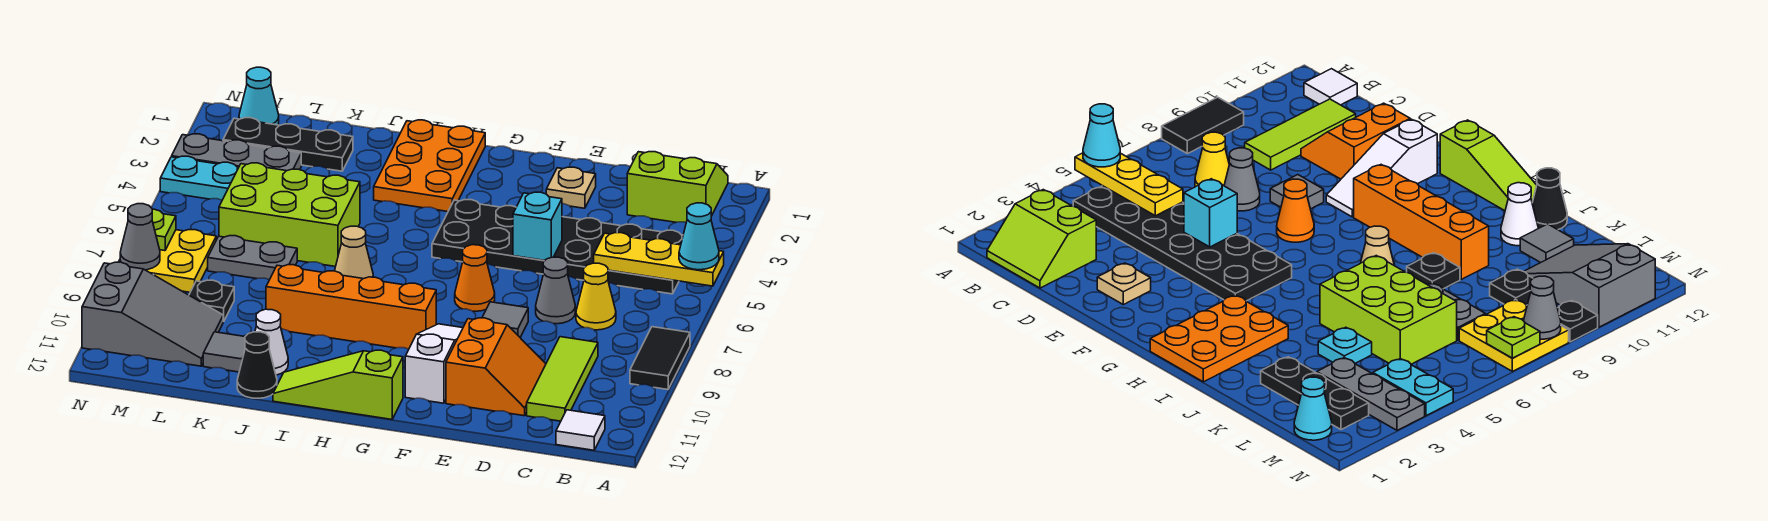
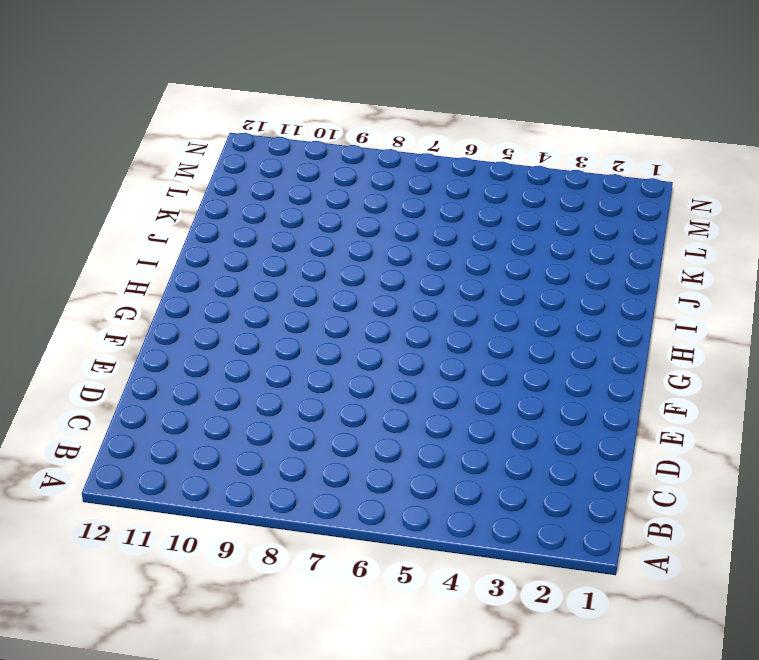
none -> black tile A8:A9 level 1
none -> lime slope B1:C2 level 1 top 2
none -> black plate B4:G5 level 1
none -> white tile B12 level 1

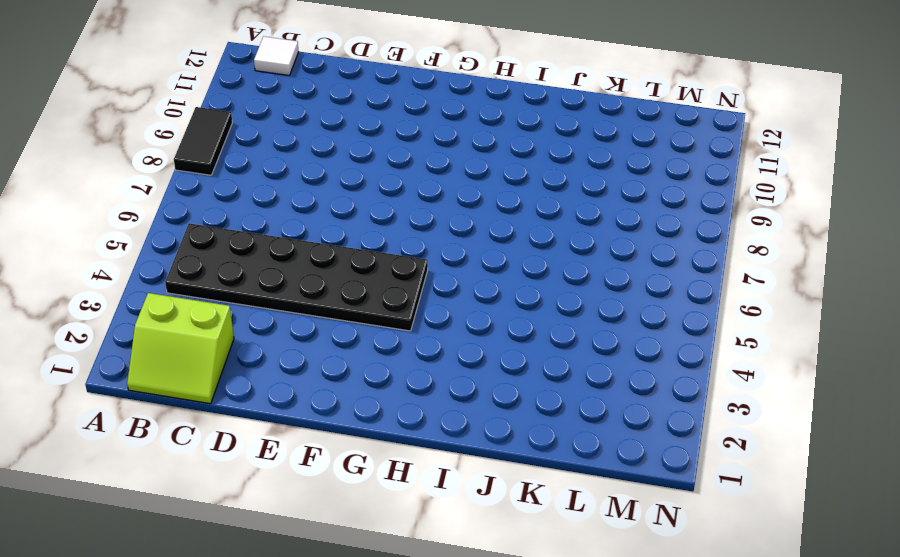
none -> yellow cone C7 level 1
none -> lime tile C9:C11 level 1
none -> grey cone D7 level 1
none -> orange slope D10:E11 level 1 top E

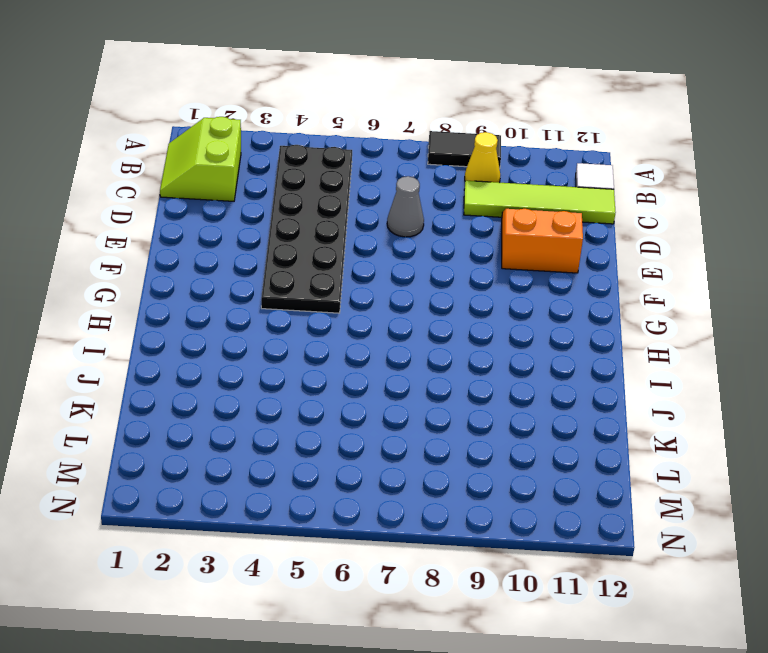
yellow cone B9 level 1 -> yellow cone C7 level 1
lime tile C9:C12 level 1 -> lime tile C9:C11 level 1
none -> tan plate E2 level 1
none -> grey tile E8 level 1
none -> orange cone F7 level 1
none -> white slope F9:F11 level 1 top 11

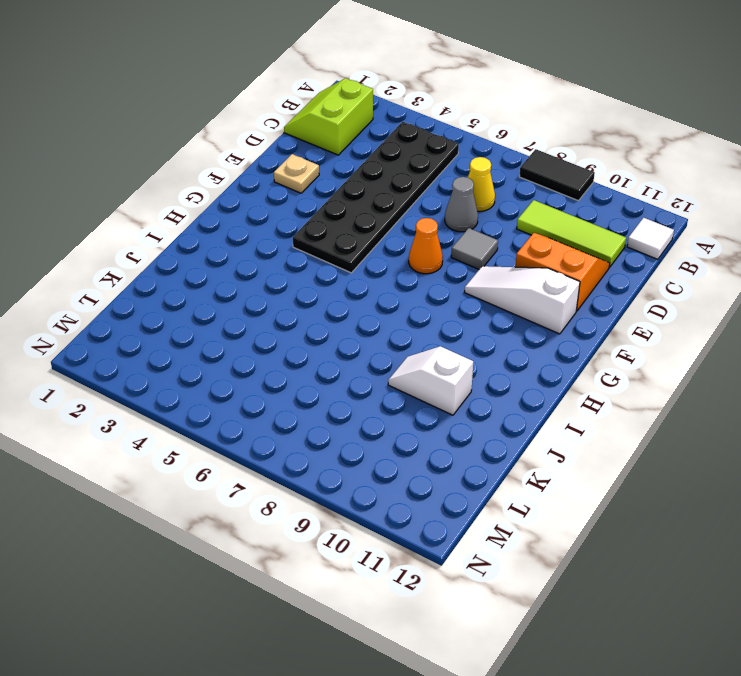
white slope J9:J10 level 1 top 10 -> orange brick G9:J9 level 1
none -> lime slope G12:I12 level 1 top G
none -> orange plate H1:I3 level 1
none -> tan cone I7 level 1
none -> lime brick J5:L6 level 1

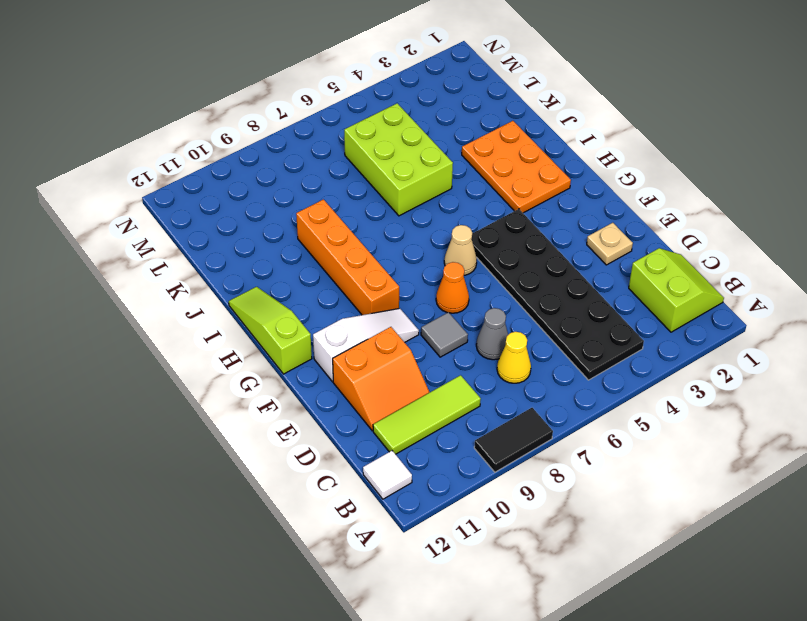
tan cone G6 level 1 -> tan cone I7 level 1
orange plate H2:J3 level 1 -> orange plate H1:I3 level 1
none -> black plate J8 level 1
none -> white cone J11 level 1
none -> black cone J12 level 1
none -> black plate K2:M2 level 1

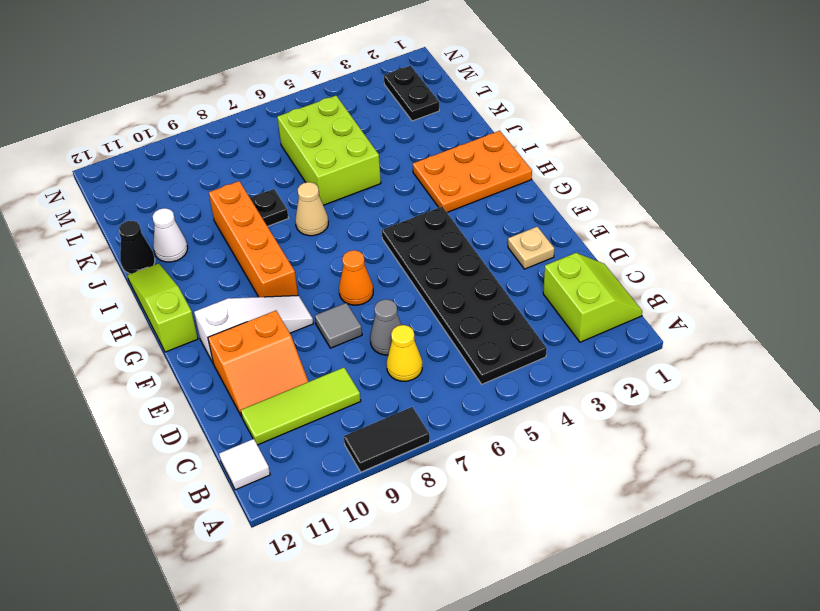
black plate L2:M2 level 1 -> black plate K2:M2 level 1
none -> cyan plate K4 level 1
none -> grey plate K7:L7 level 1
none -> grey tile K11 level 1
none -> grey plate L3:N3 level 1

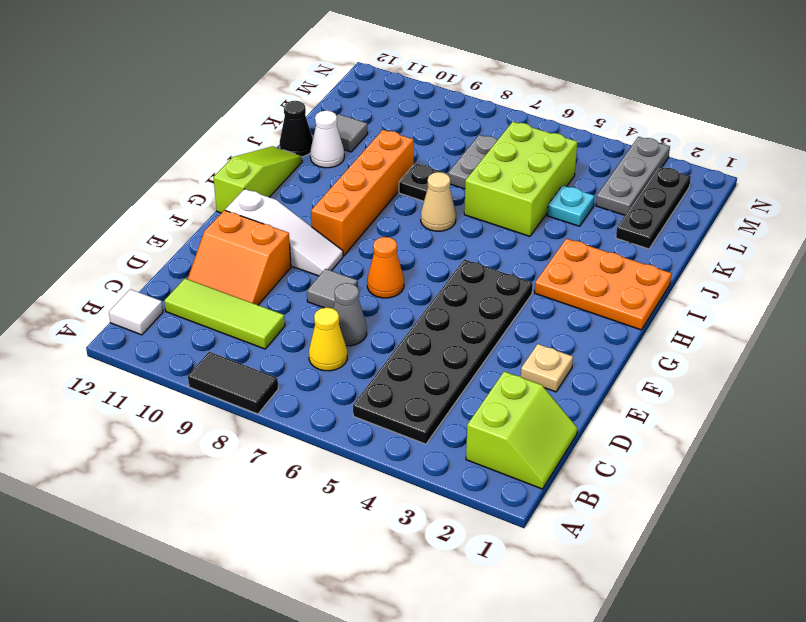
none -> black plate L9 level 1
none -> grey slope L10:N11 level 1 top N
none -> cyan cone M1 level 1
none -> cyan plate M4:N4 level 1

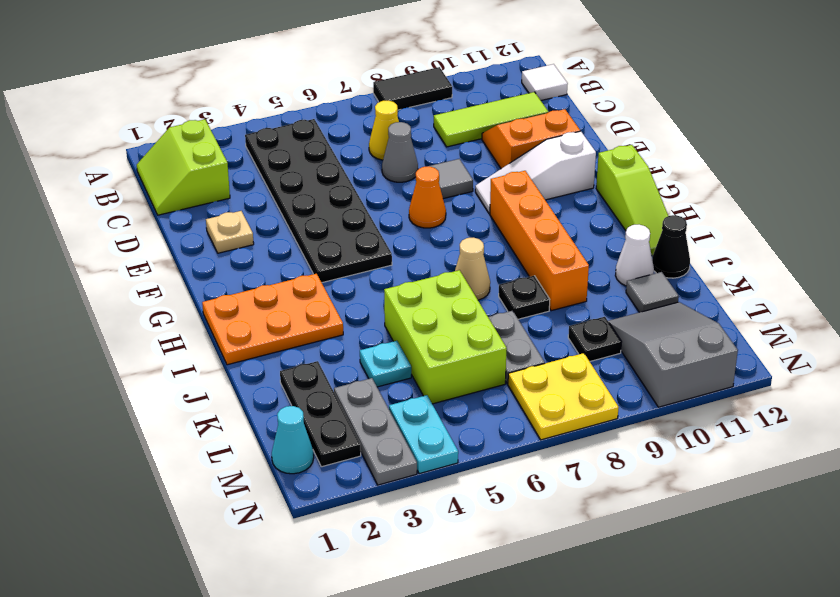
none -> black plate N9 level 1
none -> yellow plate A5:C5 level 2
none -> cyan brick E5 level 2
none -> lime plate N7 level 2

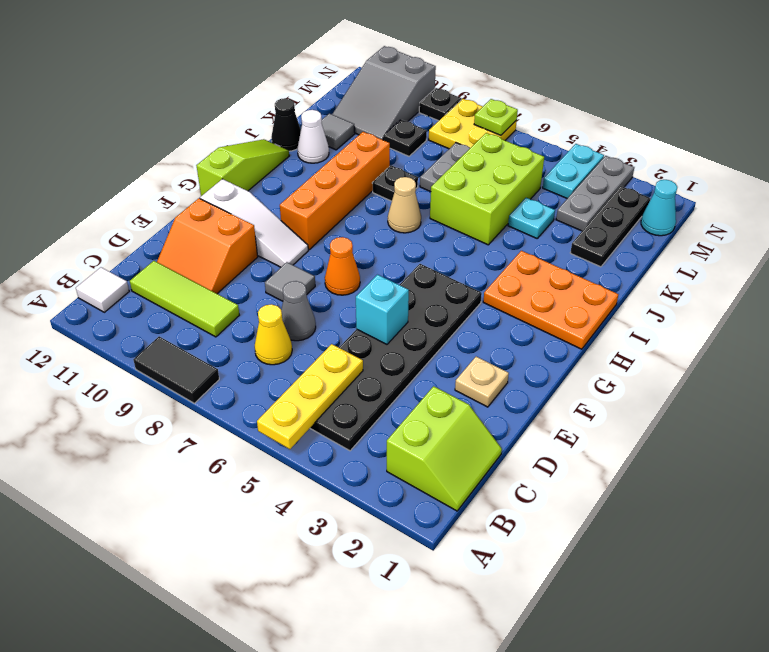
none -> grey cone N8 level 2
none -> cyan cone A5 level 3

